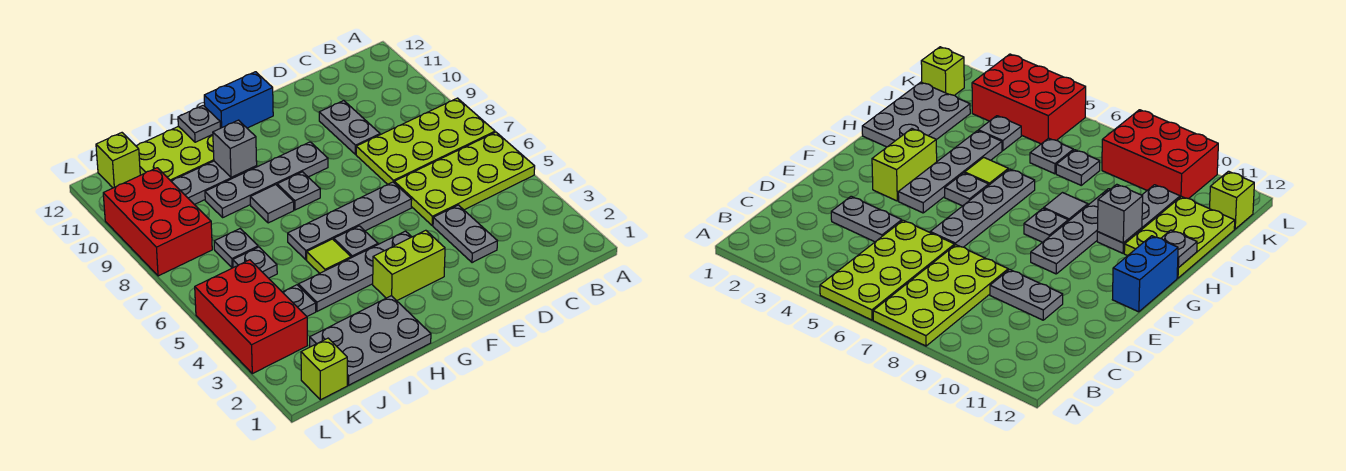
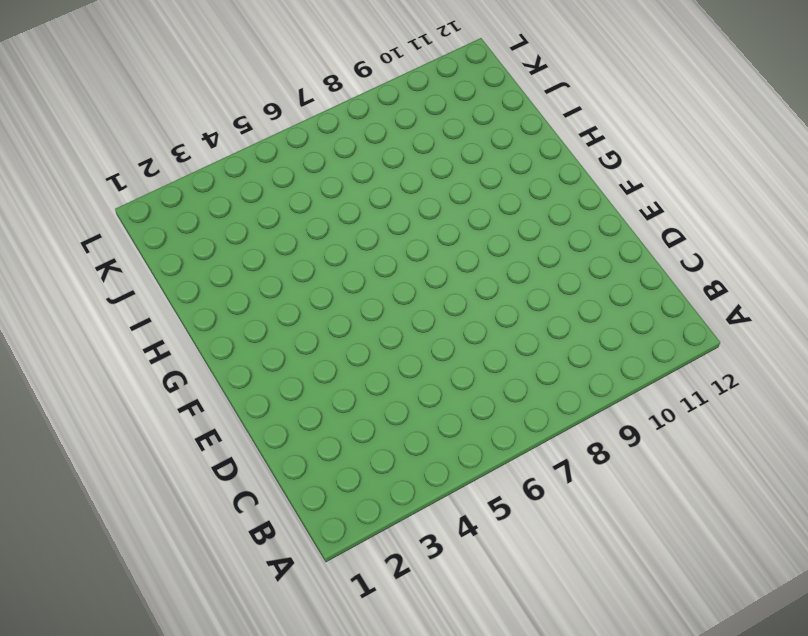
none -> lime plate A5:D6 level 1
none -> lime plate A7:D8 level 1
none -> grey plate D3:D4 level 1

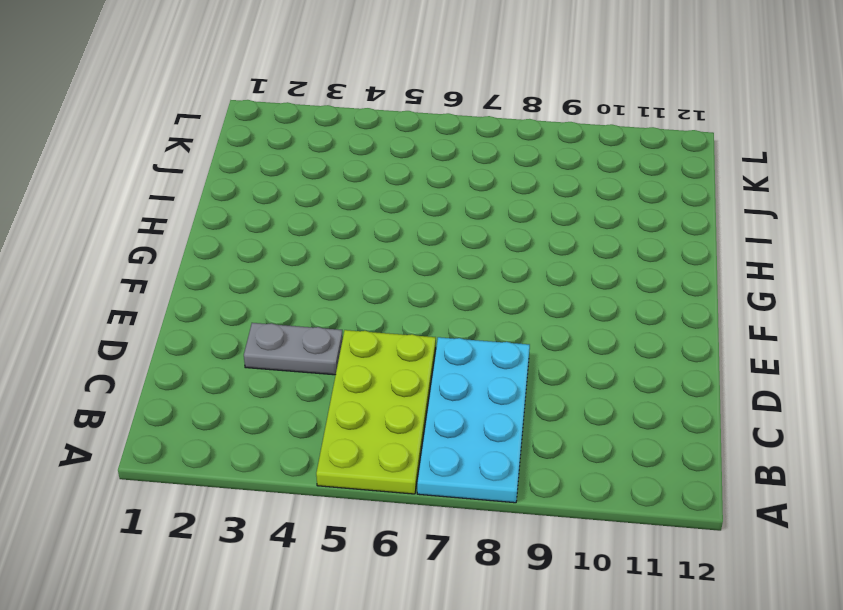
cyan plate A7:D8 level 1 -> lime plate A7:D8 level 1
none -> grey plate D9:D10 level 1
none -> grey plate E6:H6 level 1
none -> lime brick F3:G3 level 1

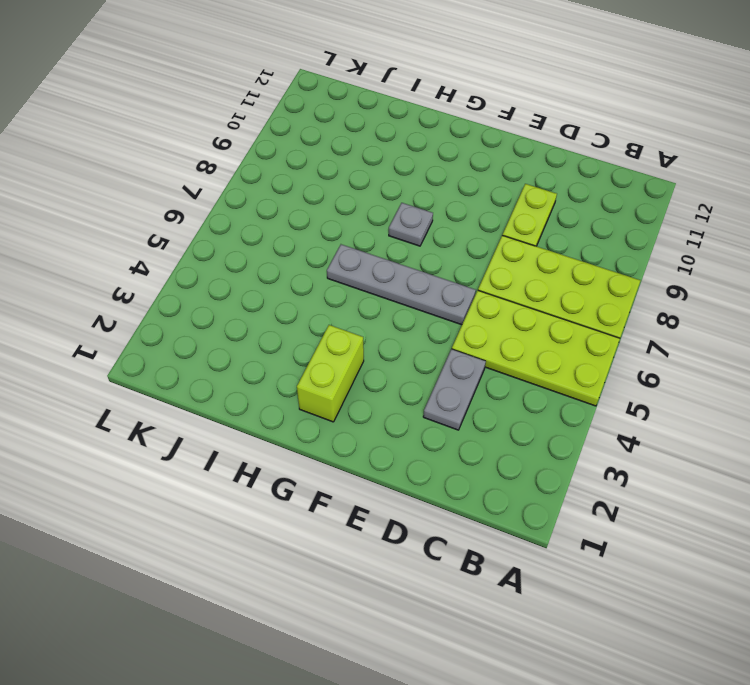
lime plate D9:D10 level 1 -> grey plate D9:D10 level 1
lime brick G2:G3 level 1 -> lime brick F3:G3 level 1
none -> grey plate F4:I4 level 1
none -> grey plate F9:I9 level 1
none -> blue brick F12:G12 level 1

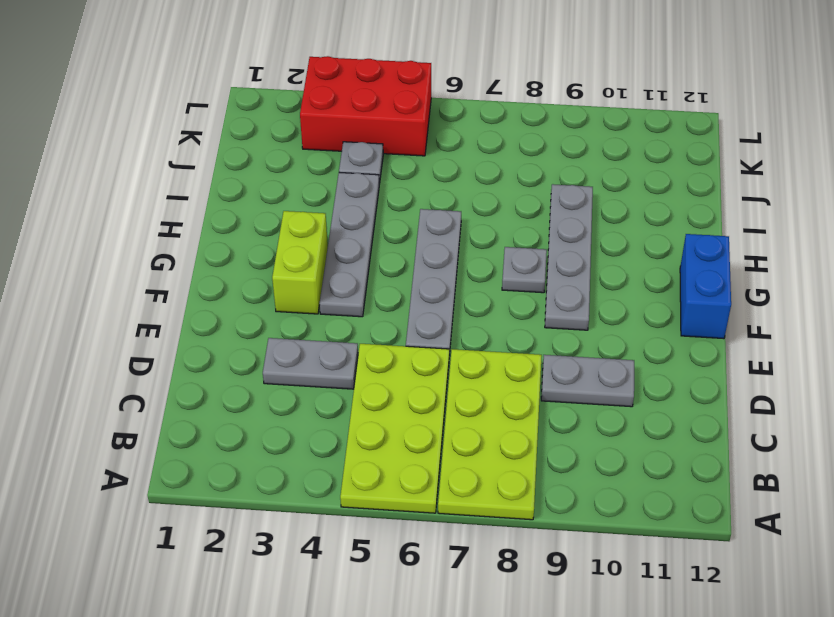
none -> grey plate G5 level 1
none -> grey plate H1:J2 level 1
none -> lime tile H5 level 1

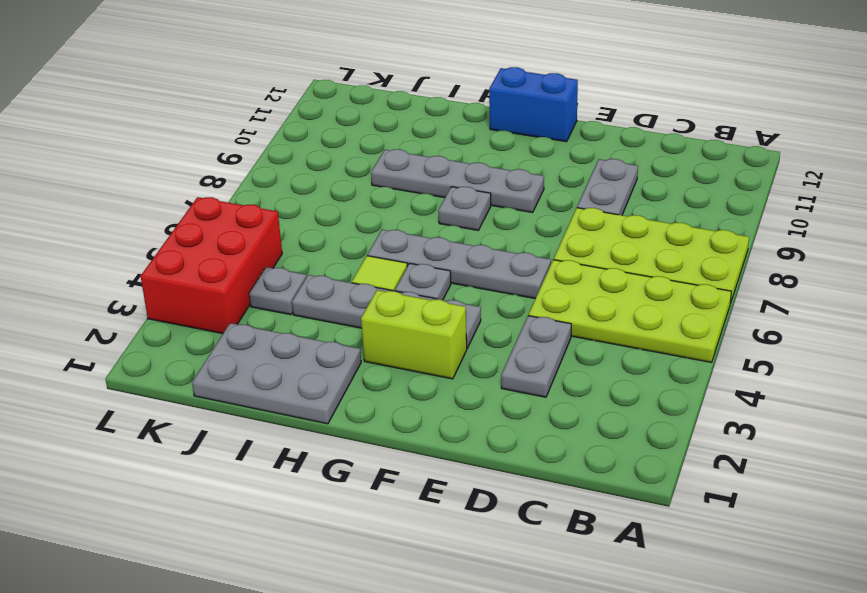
none -> grey tile H8 level 1
none -> grey plate H10:J10 level 1
none -> lime plate H11:J12 level 1

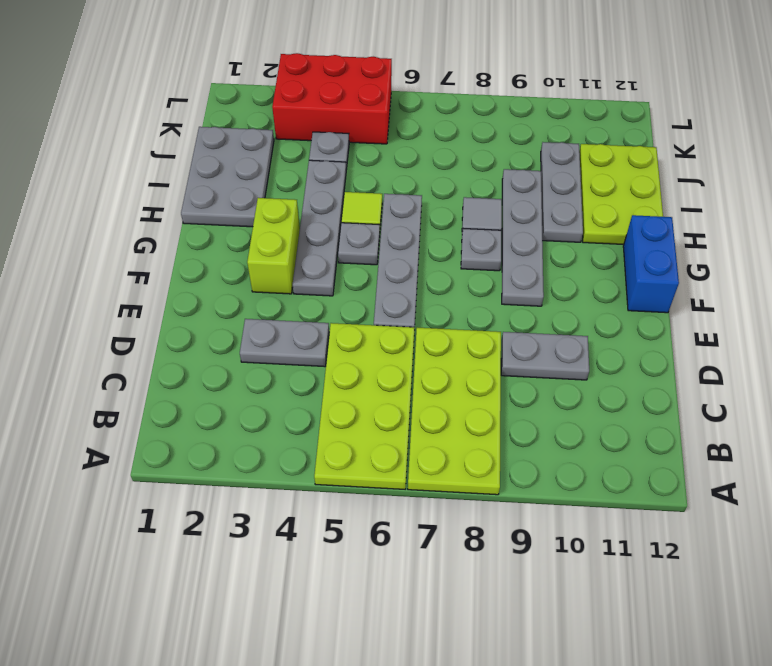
none -> grey plate J6 level 1
none -> grey plate J7 level 1
none -> lime brick K1 level 1

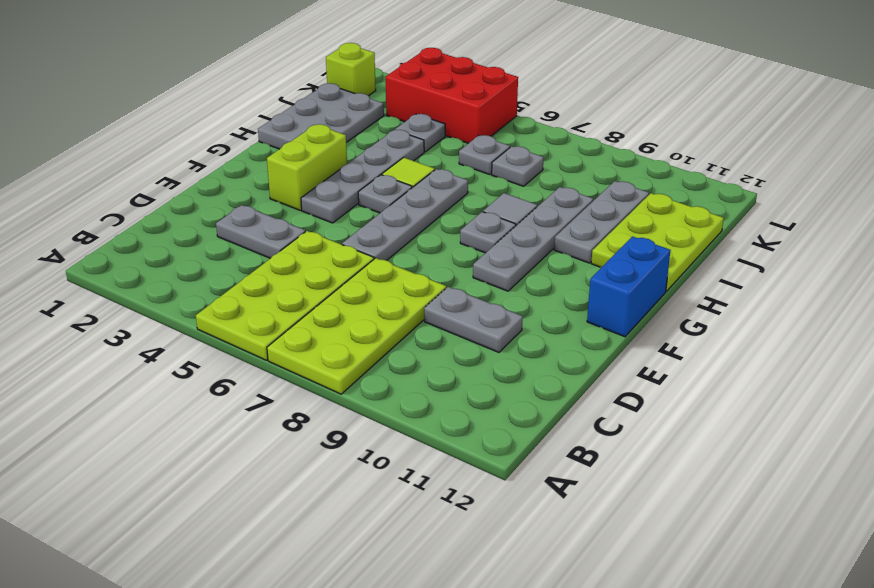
none -> red brick K8:L10 level 1
none -> lime brick K12 level 1
none -> grey brick H10 level 2

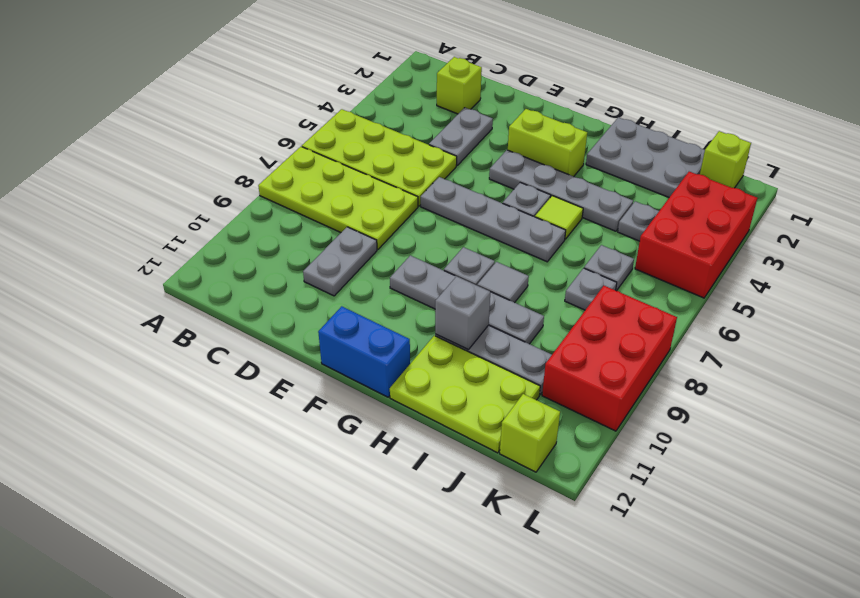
lime brick C2 level 1 -> none
none -> grey plate H12 level 2

